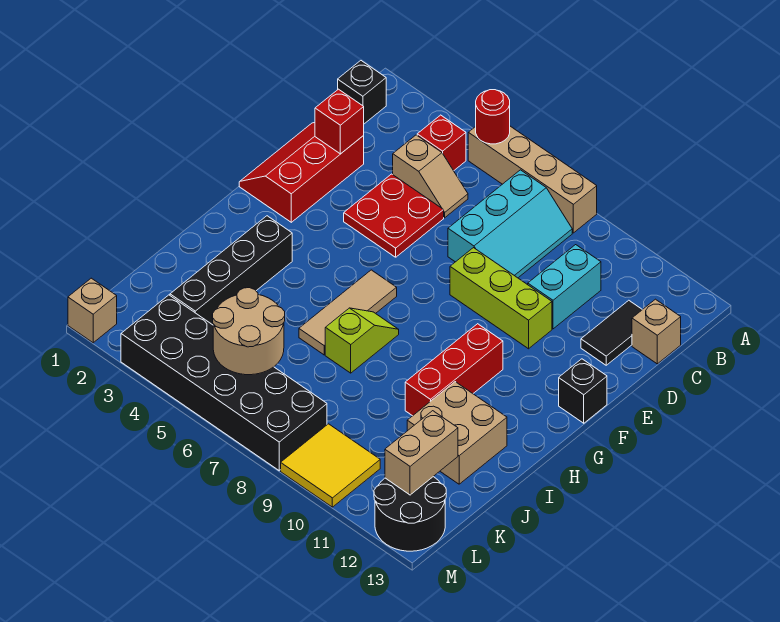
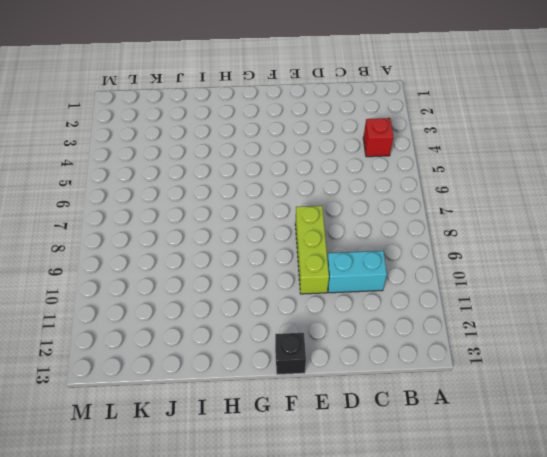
none -> tan brick A5:A8 level 1
none -> black brick B1 level 1
none -> cyan slope B7:D8 level 1 top 7

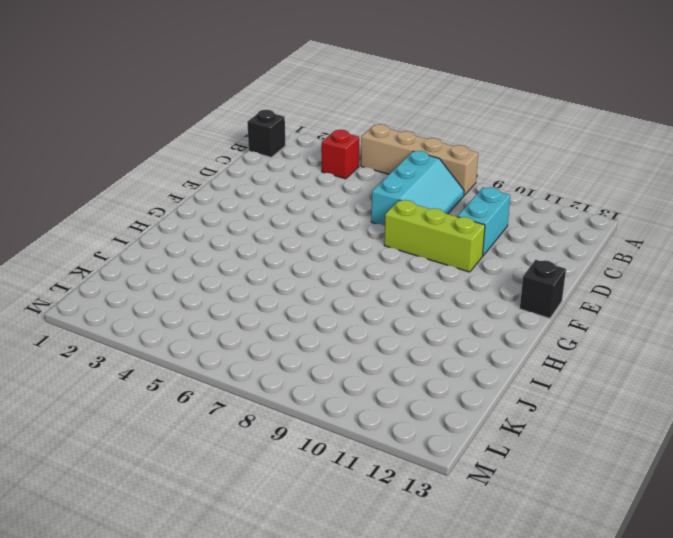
none -> tan slope C4:C5 level 1 top 4
none -> black tile C12:D12 level 1
none -> tan brick C13 level 1

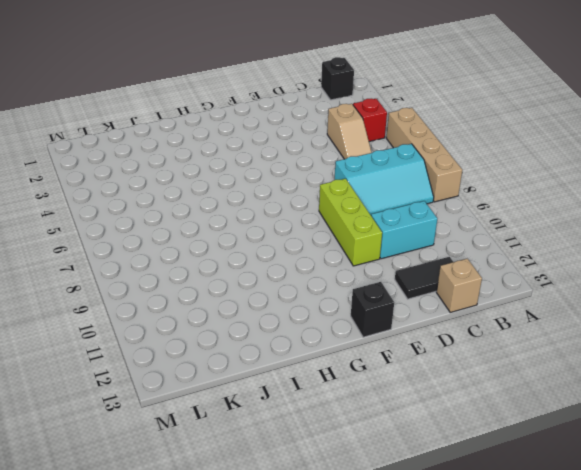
none -> red slope D1:F2 level 1 top 2
none -> red plate D4:E5 level 1
none -> tan tile G6:I6 level 1

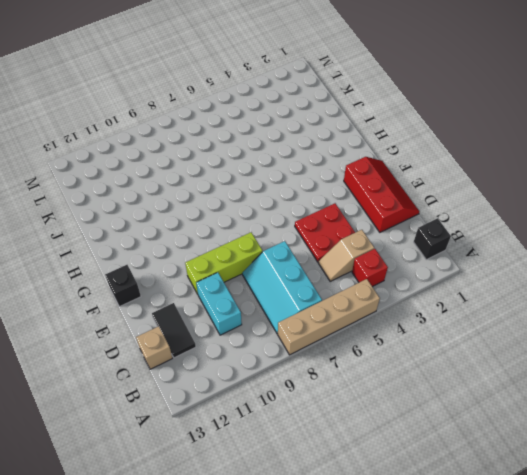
none -> tan tile G6:I6 level 1
none -> red brick G10:I10 level 1
none -> black brick H3:K3 level 1

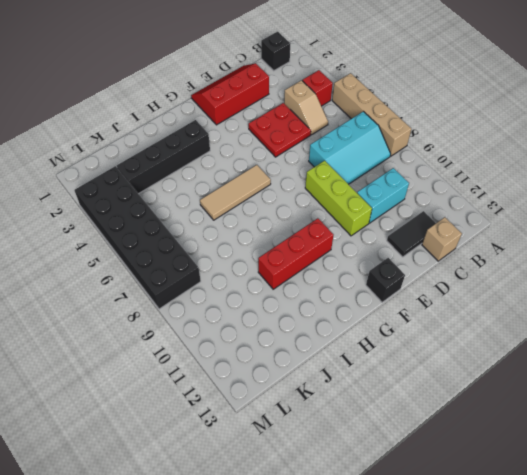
none -> lime slope H7:I7 level 1 top I
none -> tan brick I11:J12 level 1
none -> yellow tile L9:M10 level 1

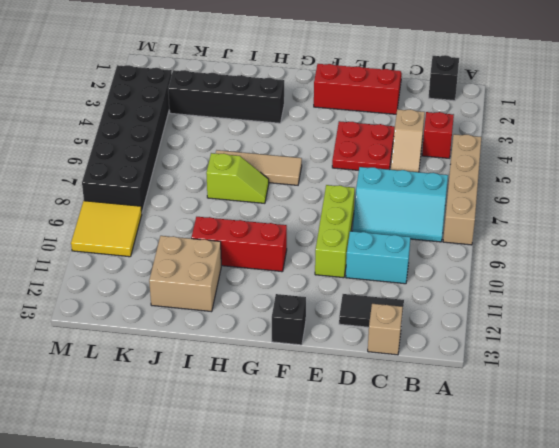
none -> black round brick L12:M13 level 1
none -> tan brick M1 level 1
none -> red round brick A5 level 2

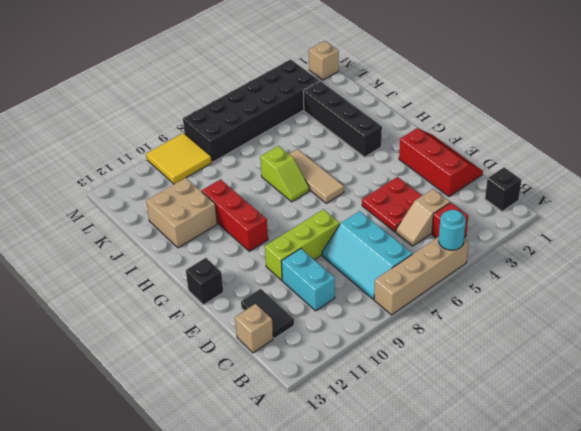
cyan round brick A5 level 2 -> red round brick A5 level 2
none -> black round brick L12:M13 level 1
none -> red brick D2 level 2
none -> tan round brick K5:L6 level 2

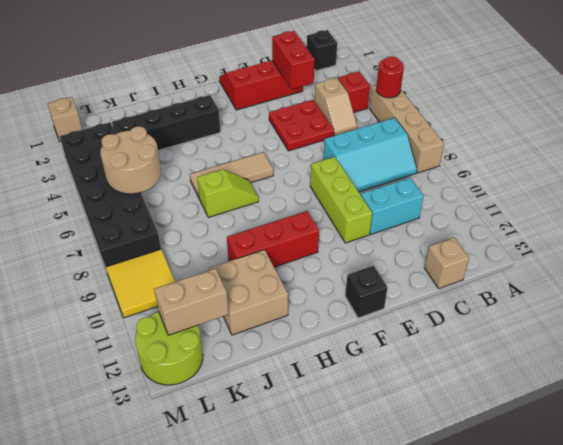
red brick D2:D3 level 2 -> red brick D2 level 2
lime round brick L12:M13 level 1 -> black round brick L12:M13 level 1
none -> black tile C12:D12 level 1

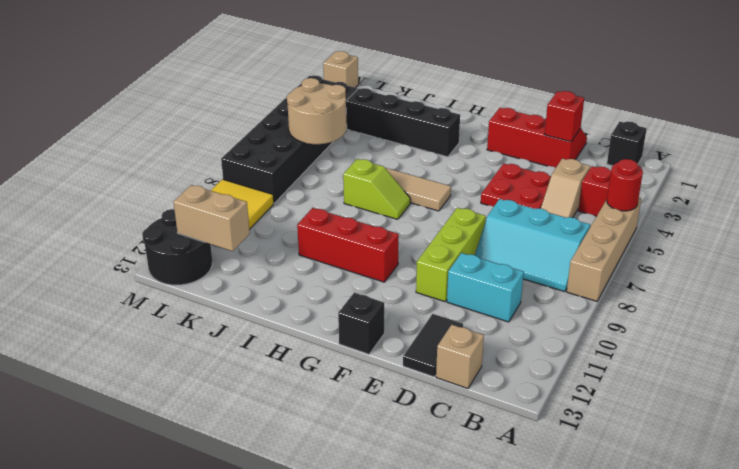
black tile D12:D13 level 1 -> black tile C12:D12 level 1
none -> tan brick I11:J12 level 1

